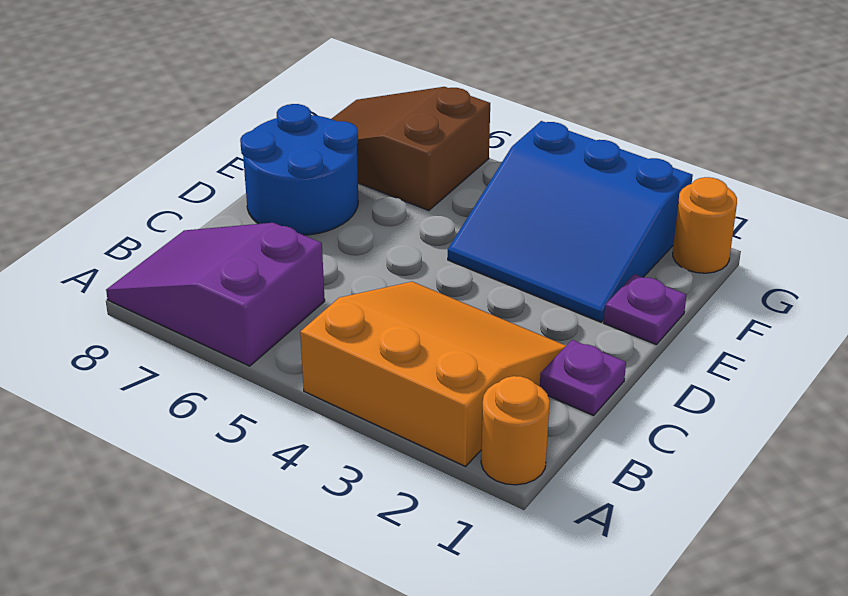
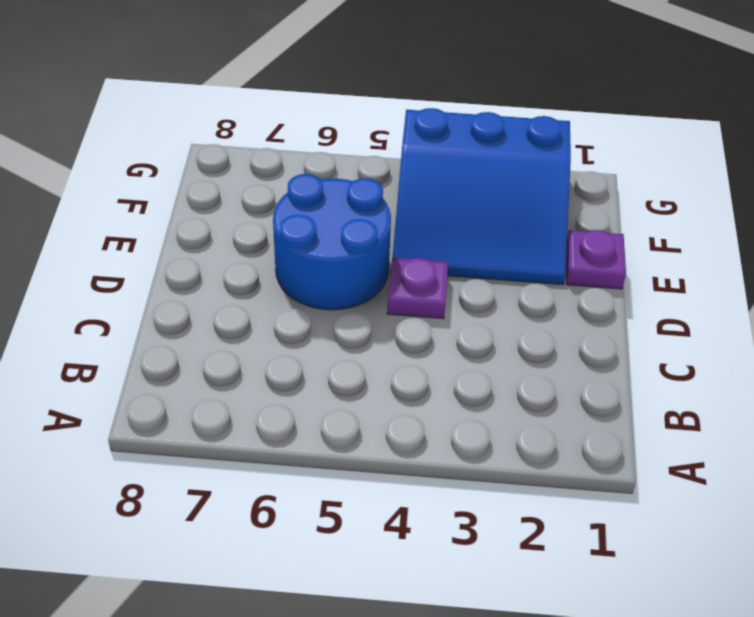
purple plate D4 level 1 -> purple plate C1 level 1
blue round brick D5:E6 level 1 -> blue round brick D7:E8 level 1
none -> orange round brick A1 level 1
none -> orange slope A2:C4 level 1 top A

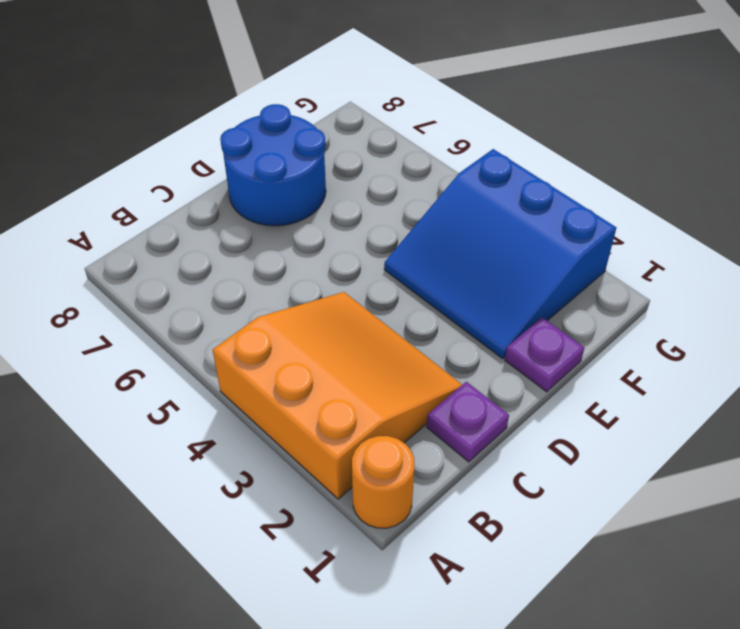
none -> purple slope A6:B8 level 1 top 6
none -> brown slope F6:G8 level 1 top 6

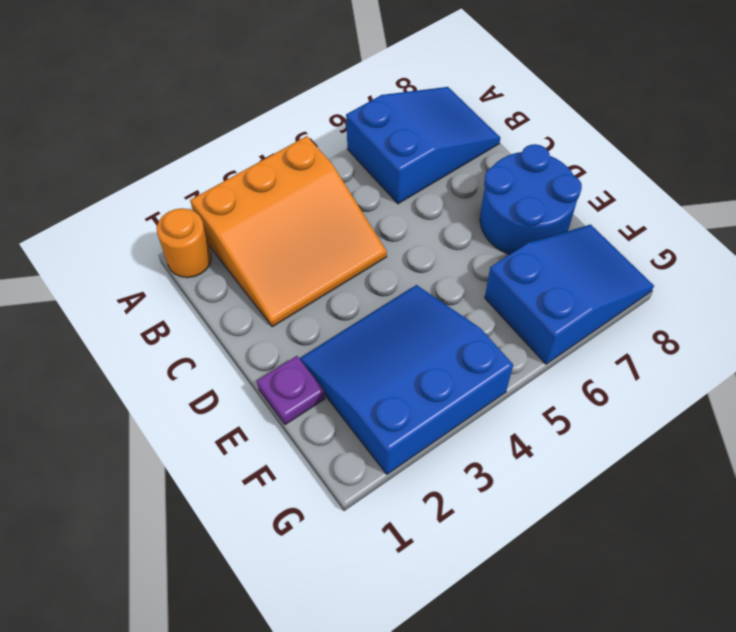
blue slope A6:B8 level 1 top 6 -> purple slope A6:B8 level 1 top 6
blue slope F6:G8 level 1 top 6 -> brown slope F6:G8 level 1 top 6
none -> purple plate C1 level 1
none -> orange round brick G1 level 1

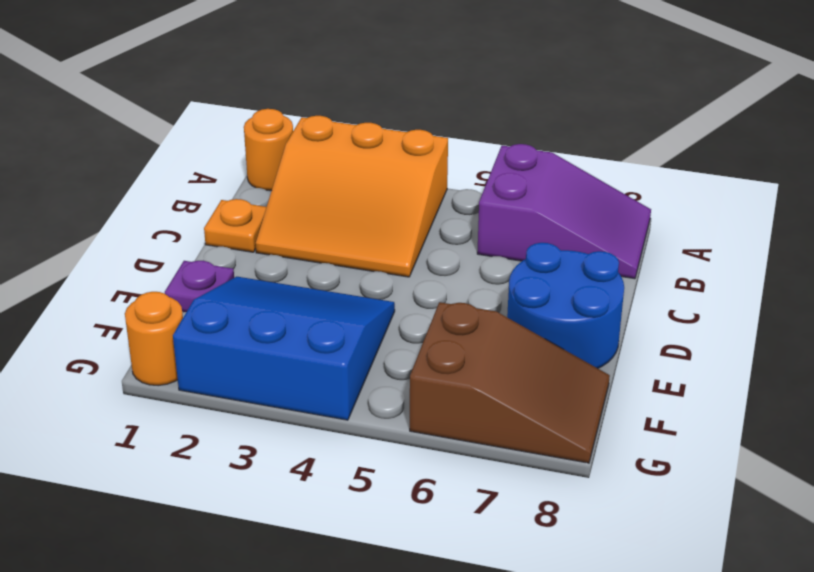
orange plate C1 level 1 -> purple plate C1 level 1

